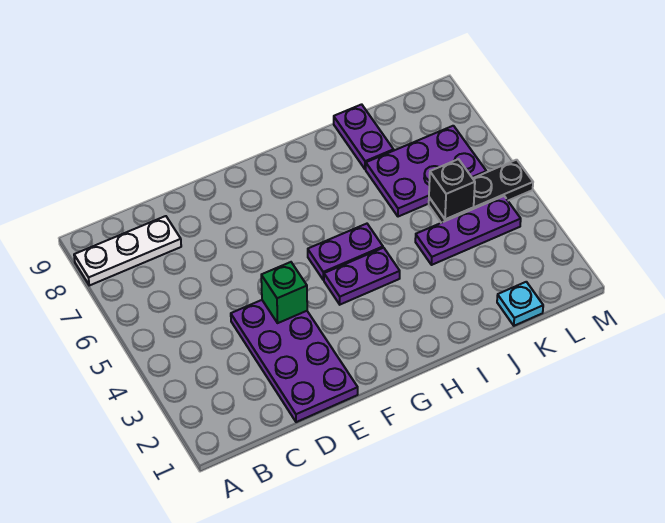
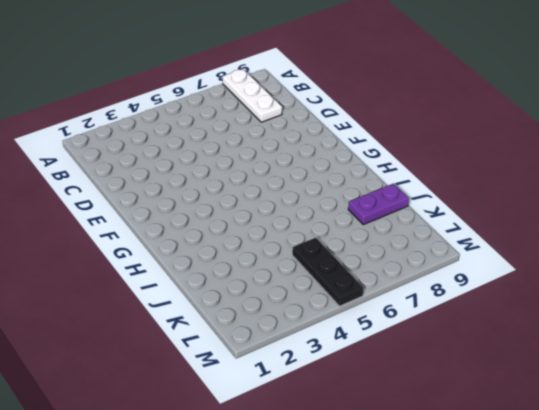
none -> purple plate D1:E4 level 1
none -> purple plate G4:H4 level 1

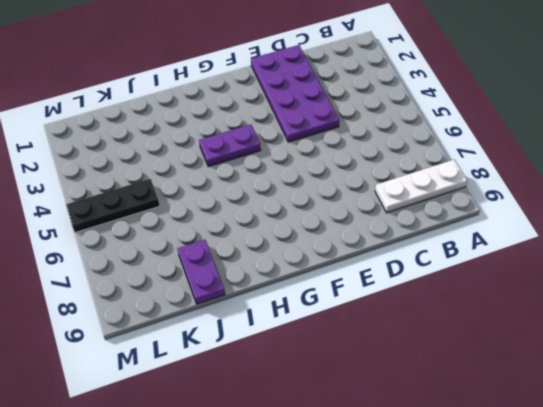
none -> purple plate G5:H5 level 1
none -> purple plate J4:L4 level 1

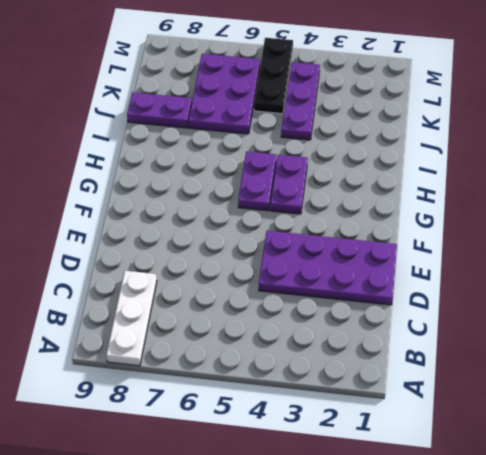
none -> cyan plate K1 level 1
none -> green brick E4 level 2

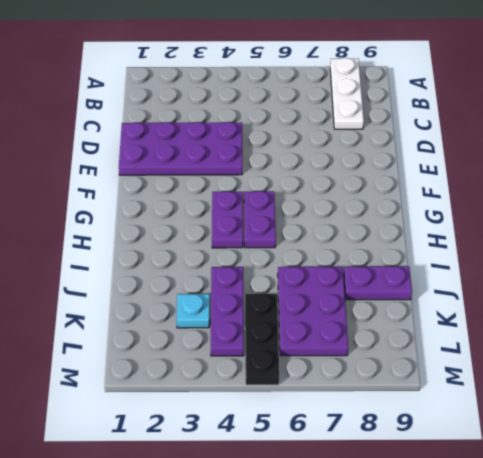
cyan plate K3 level 1 -> cyan plate K1 level 1
none -> green brick E4 level 2
none -> black brick K5 level 2

